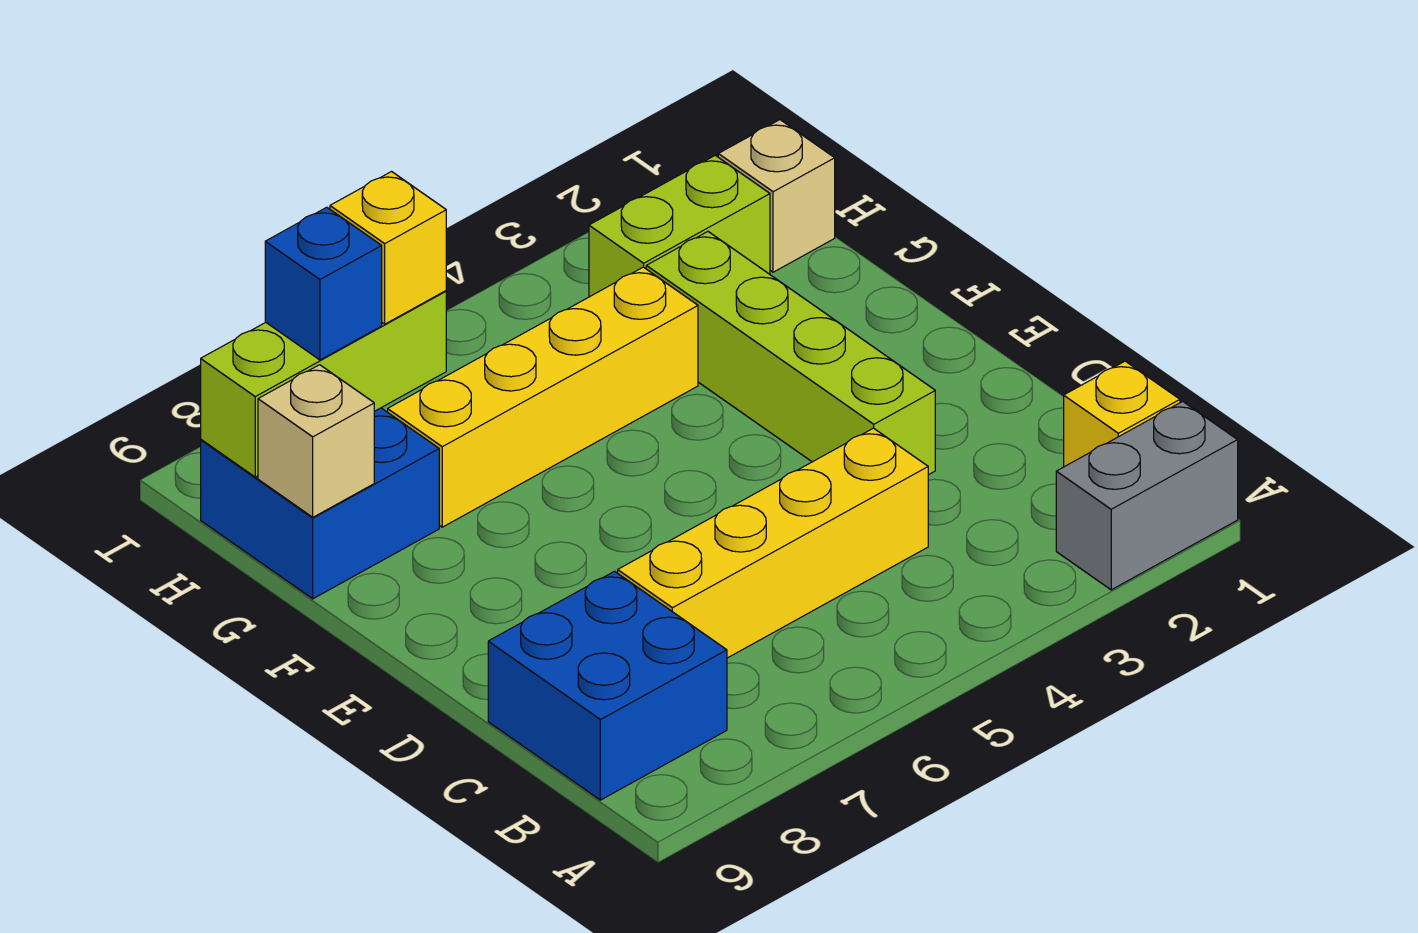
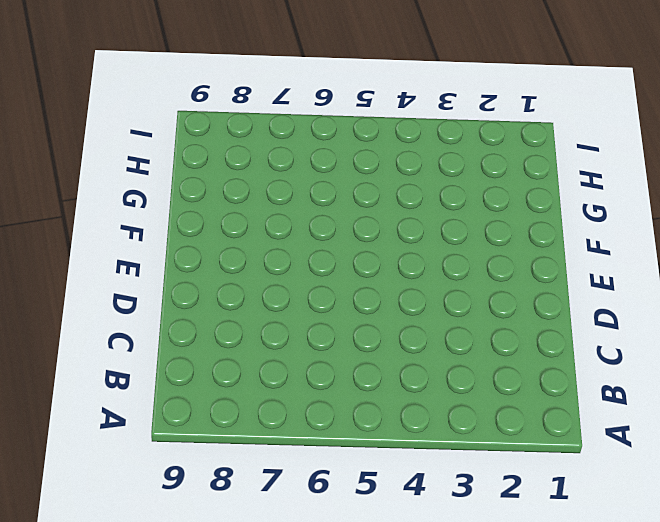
none -> grey brick A1:A2 level 1
none -> yellow brick B1 level 1
none -> blue brick B8:C9 level 1

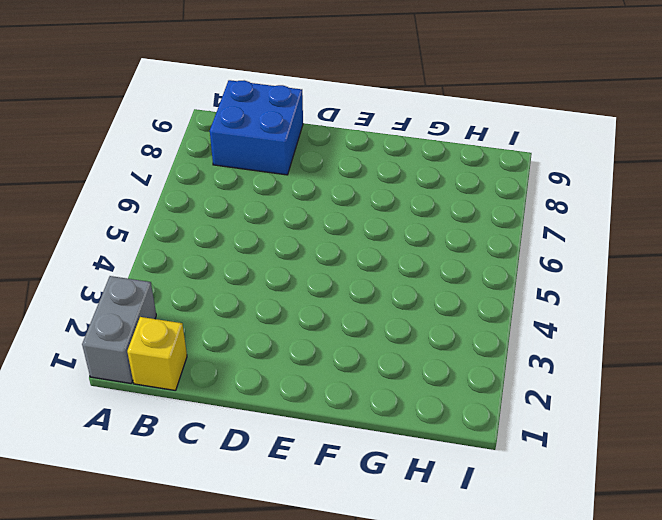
none -> yellow brick C4:C7 level 1
none -> lime brick D3:G3 level 1
none -> yellow brick G4:G7 level 1

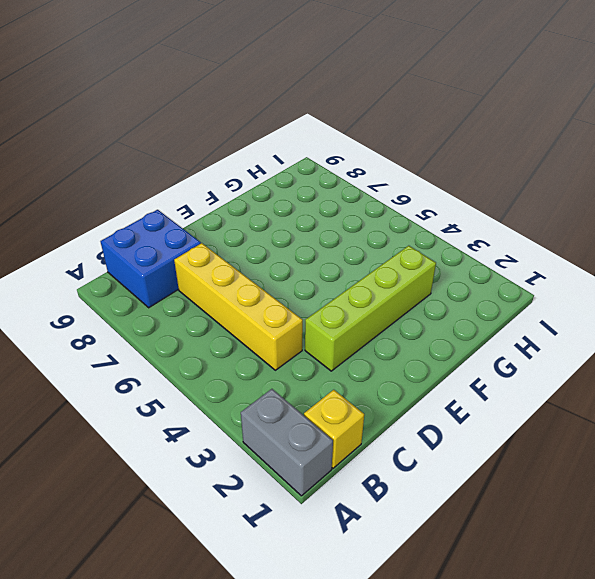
none -> yellow brick G4:G7 level 1
none -> blue brick G8:H9 level 1
none -> tan brick H1 level 1

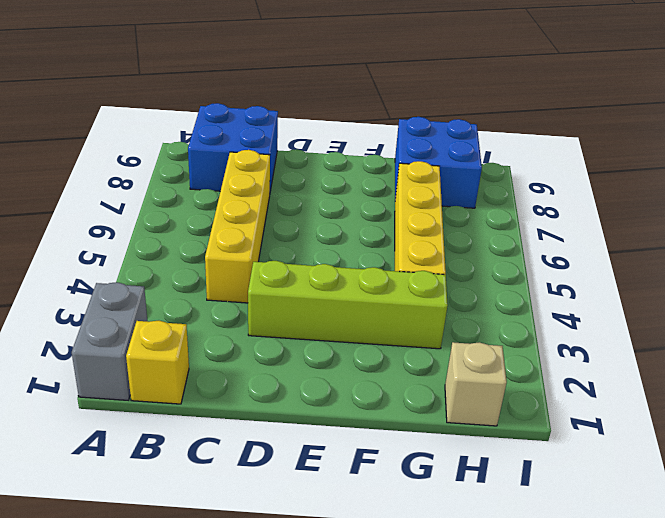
none -> lime brick H2:H3 level 1
none -> tan brick G9 level 2
none -> lime brick H7:H9 level 2

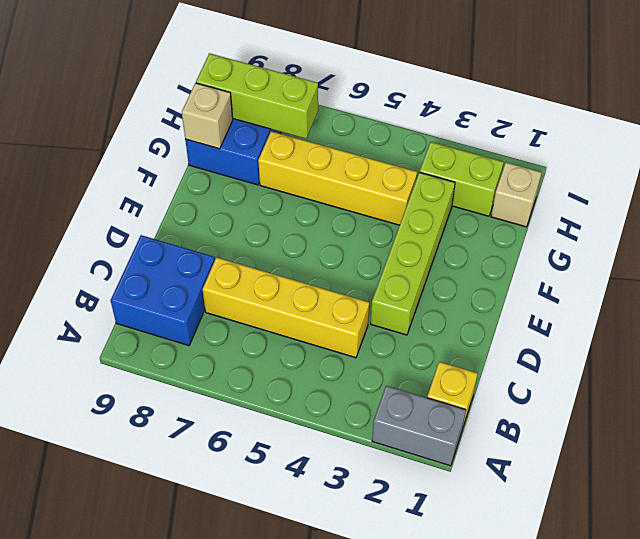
none -> yellow brick H7 level 3
none -> blue brick H8 level 3

